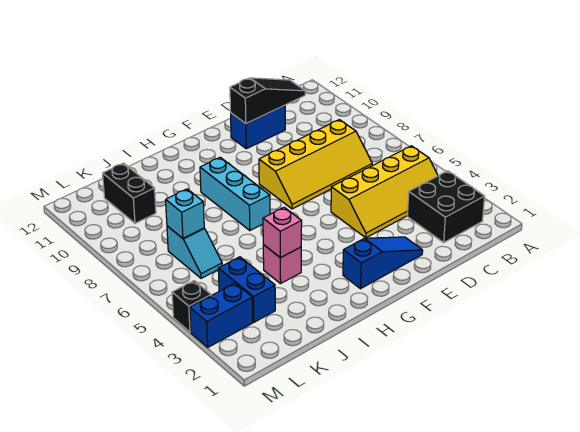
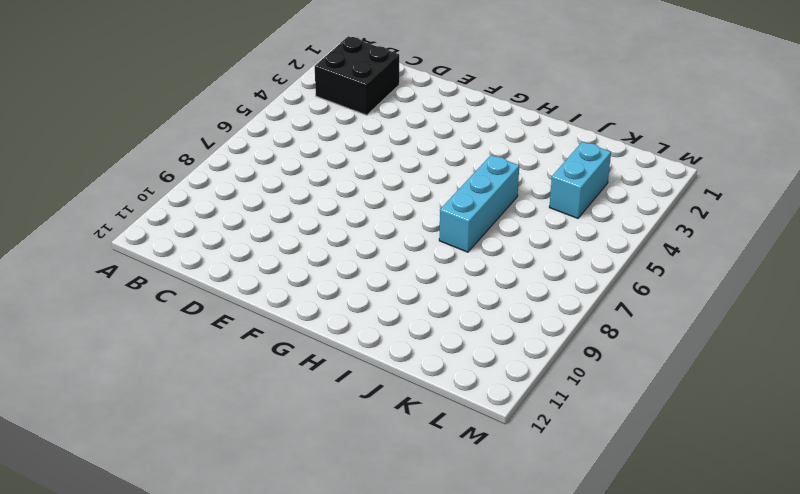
cyan brick I5:I7 level 1 -> cyan brick H7:H9 level 1
cyan brick K3:K4 level 1 -> blue brick K3:K4 level 1
none -> yellow slope B4:E5 level 1 top 5
none -> yellow slope C7:F8 level 1 top 8
none -> blue brick D11:E11 level 1

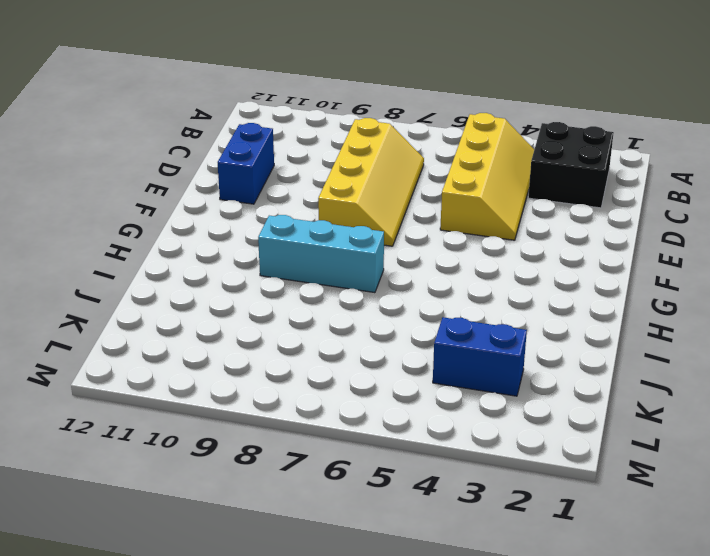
none -> blue slope E2:G2 level 1 top G
none -> pink brick I4 level 1
none -> cyan slope K6:K7 level 1 top 7

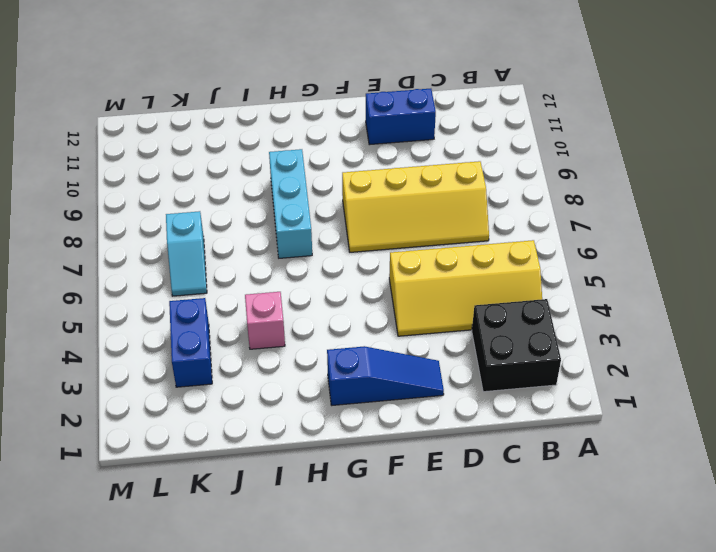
none -> black brick K10:K11 level 1
none -> blue brick L3:M3 level 1
none -> black brick M4 level 1

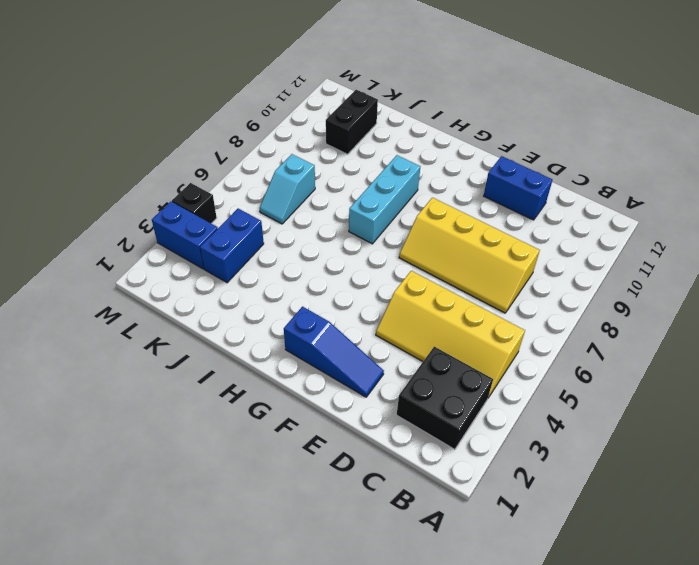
none -> pink brick I4 level 1
none -> black slope C11:E11 level 2 top E
none -> pink brick I4 level 2

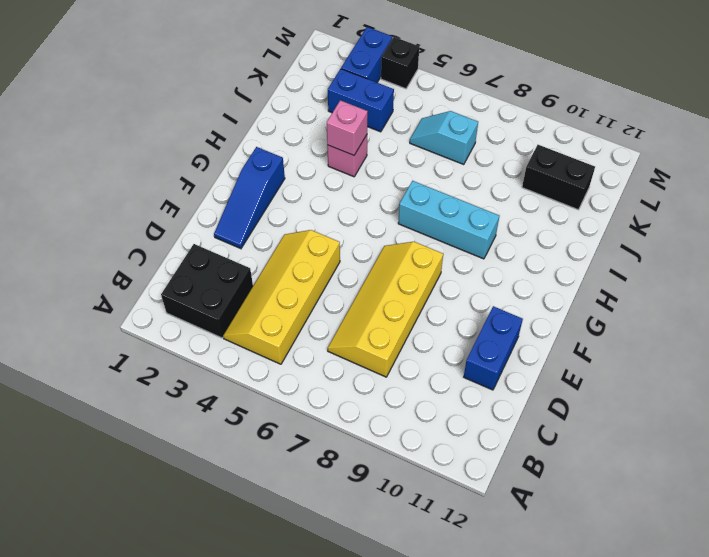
none -> black slope C11:E11 level 2 top E
none -> cyan brick K7 level 2

